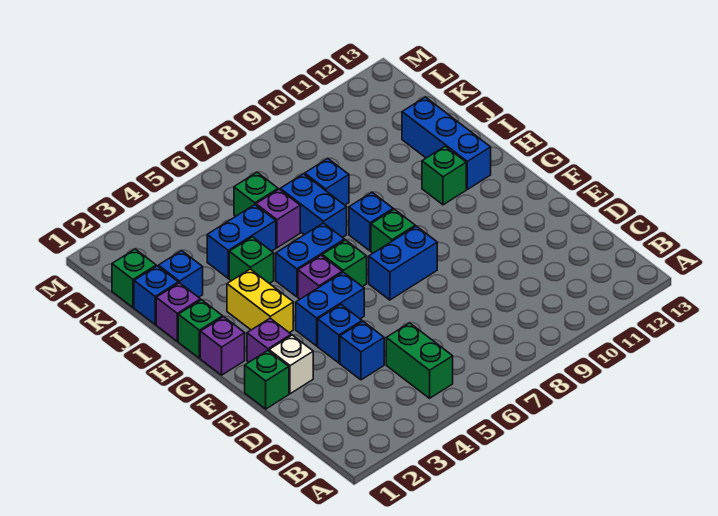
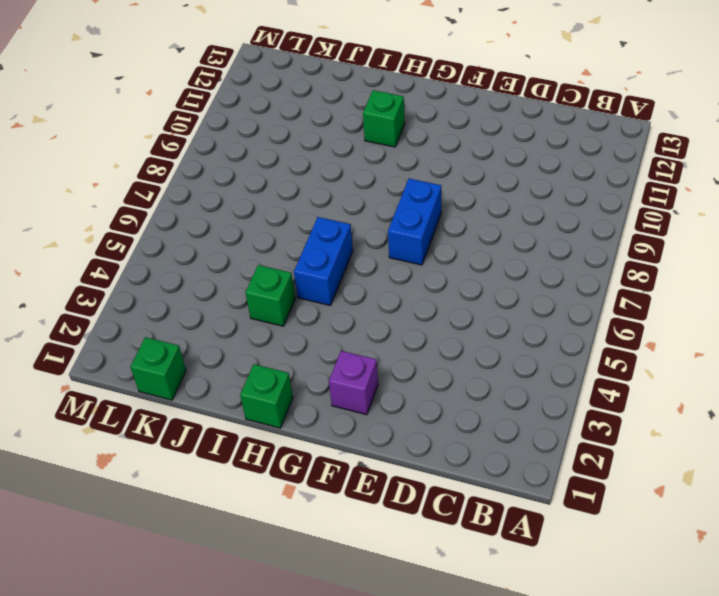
none -> green brick B5:C5 level 1
none -> blue brick D4 level 1
none -> green brick E1 level 1

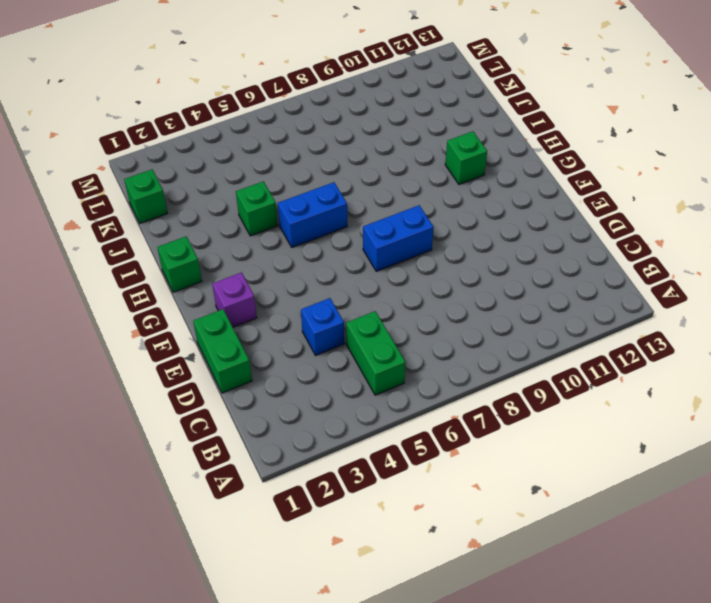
green brick D1:E1 level 1 -> green brick E1 level 1
none -> white brick E2 level 1
none -> blue brick E4 level 1
none -> blue brick F4:F5 level 1

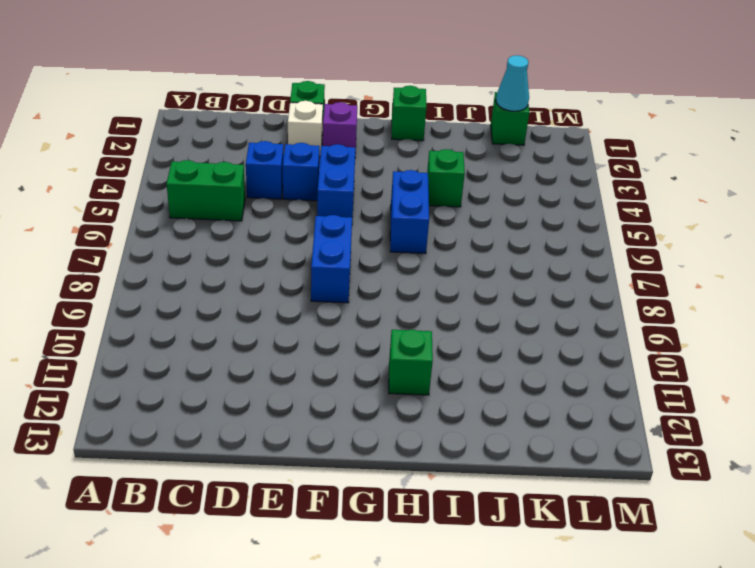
cyan cone K1 level 2 -> none
none -> purple brick G1 level 1
none -> yellow brick G3:H3 level 1
none -> purple brick G5 level 1

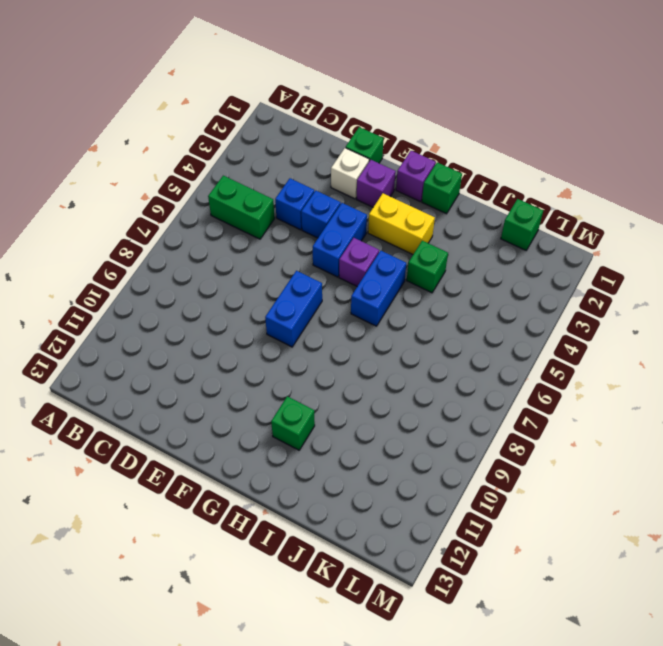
none -> green brick G6 level 1
none -> green brick G8 level 1
none -> blue brick H8 level 1

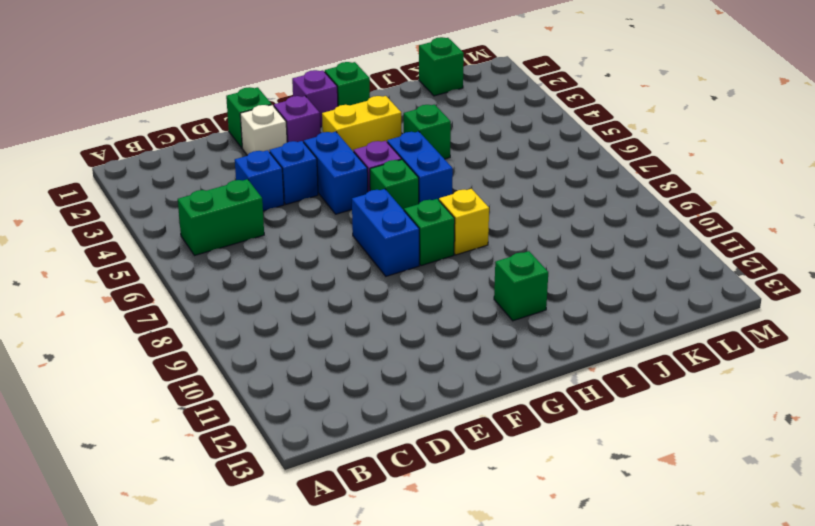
yellow brick H8 level 1 -> blue brick H8 level 1
none -> blue brick H12:J12 level 1
none -> purple brick I1 level 1
none -> blue brick I7:J7 level 1

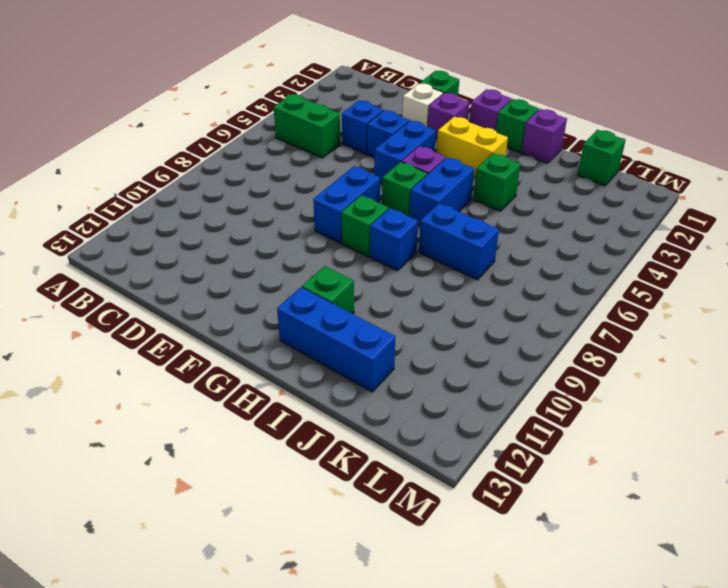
none -> blue brick J1 level 1
none -> blue brick J2 level 1
none -> blue brick J4:J5 level 1

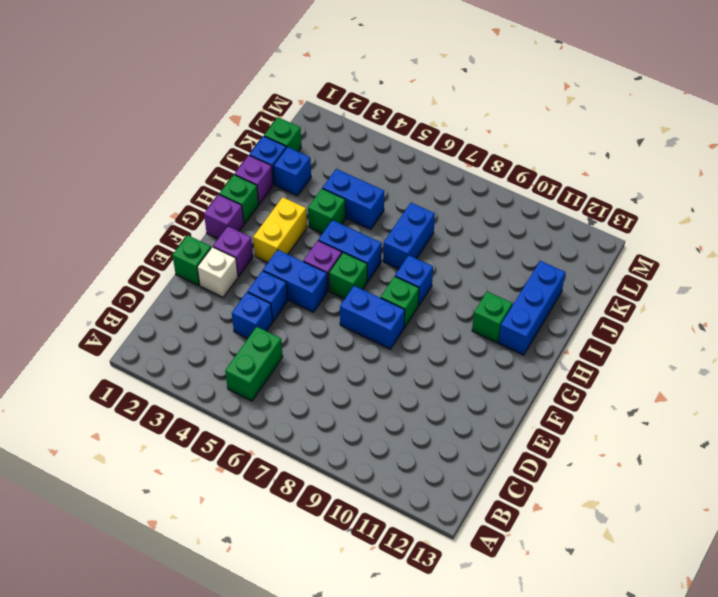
none -> purple brick J6 level 1
none -> blue brick J8 level 1
none -> green brick K6 level 1

